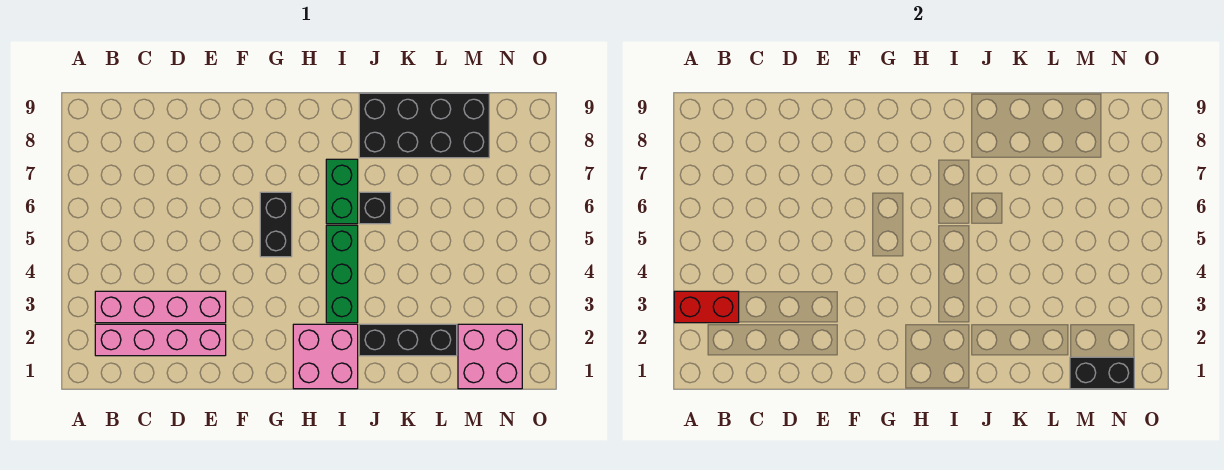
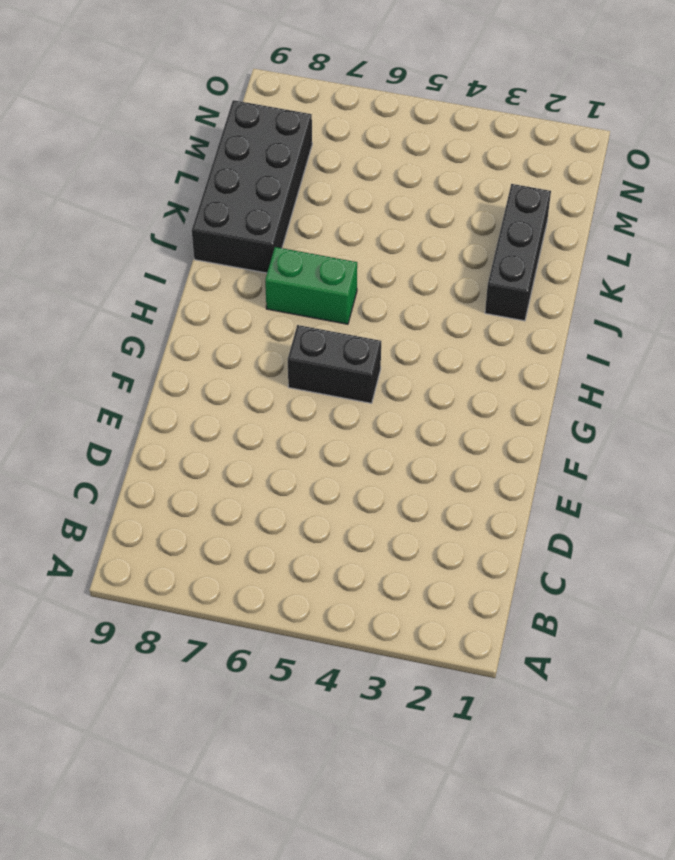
none -> pink brick B2:E2 level 1
none -> pink brick B3:E3 level 1
none -> pink brick H1:I2 level 1

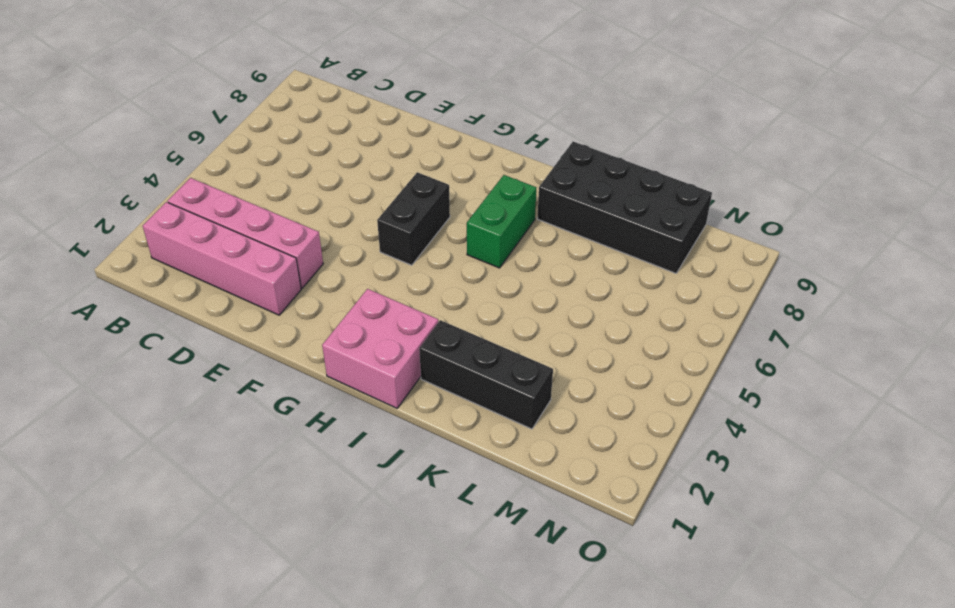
none -> green brick I3:I5 level 1
none -> black brick J6 level 1
none -> pink brick M1:N2 level 1

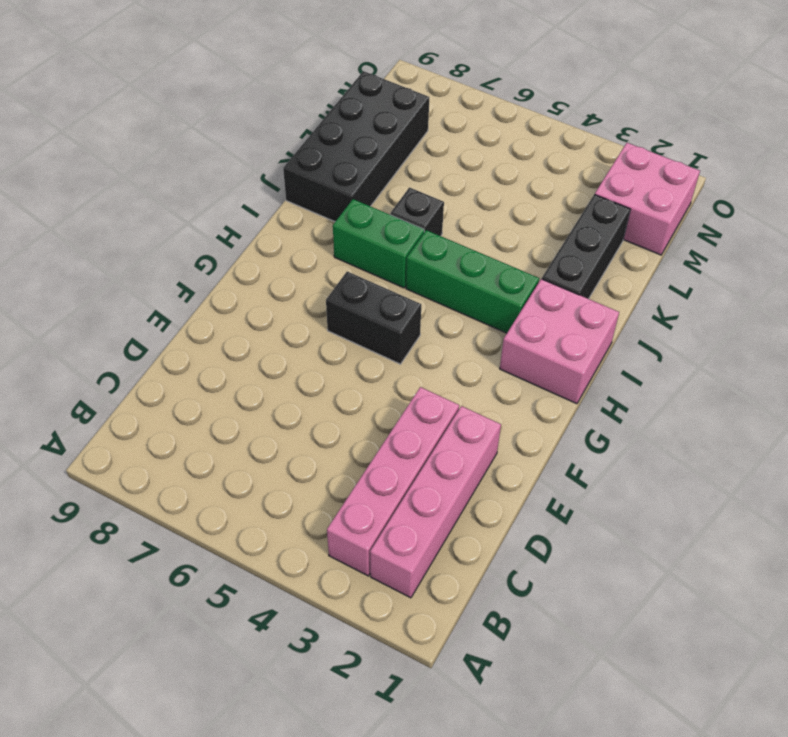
none -> red brick A3:B3 level 2
none -> black brick M1:N1 level 2

